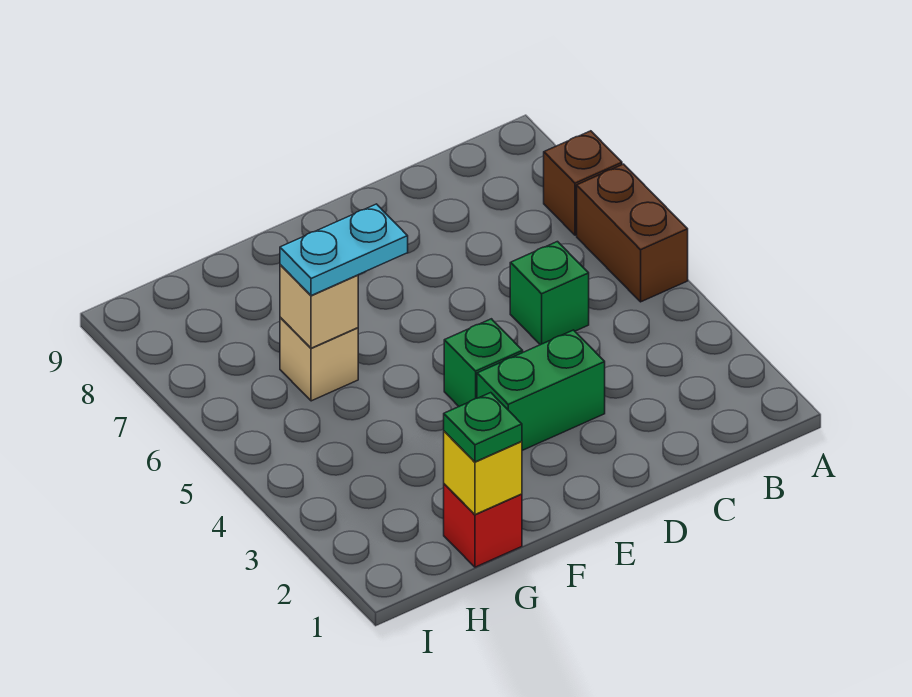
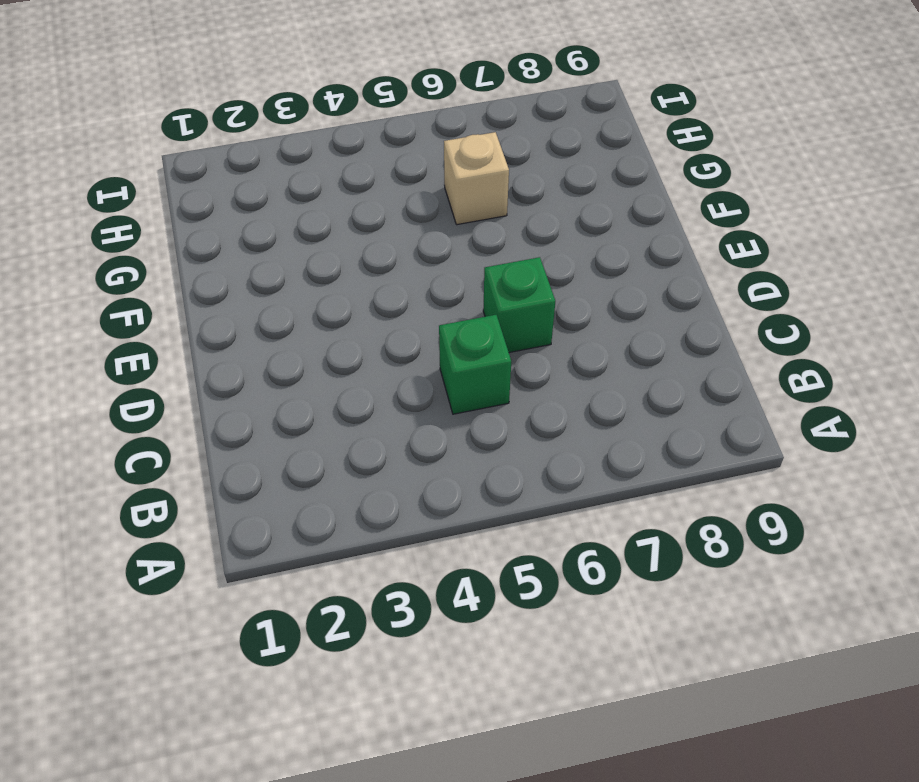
green brick D6 level 1 -> green brick E4 level 1
none -> brown brick A5:A6 level 1
none -> brown brick A7 level 1

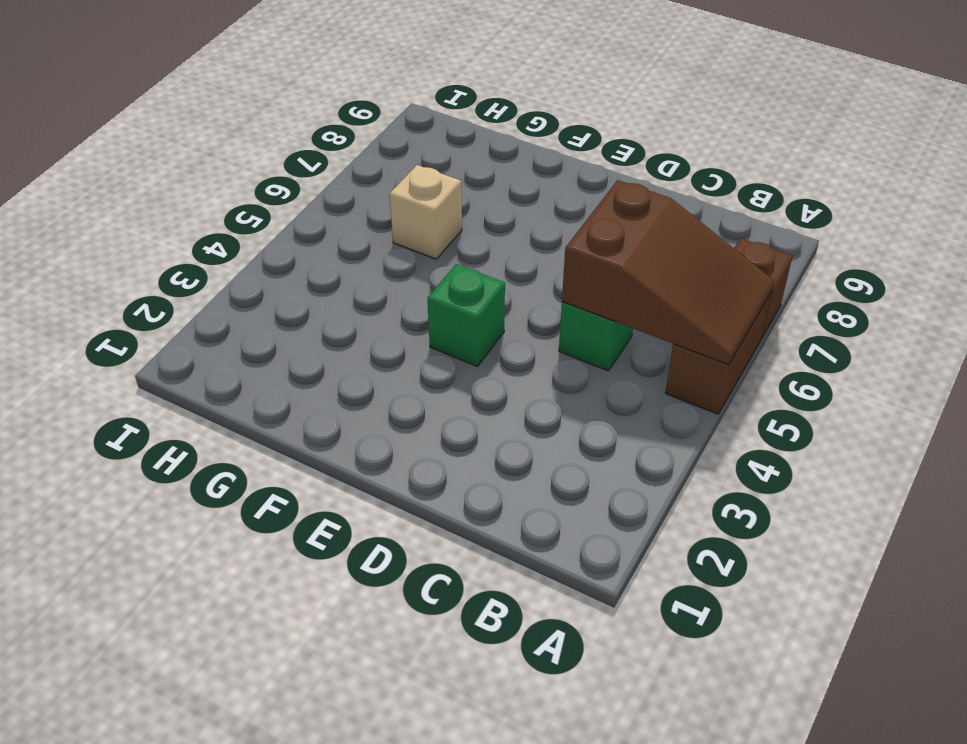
brown slope A5:C6 level 2 top C -> none
none -> green brick D3:E3 level 1
none -> red brick G1 level 1

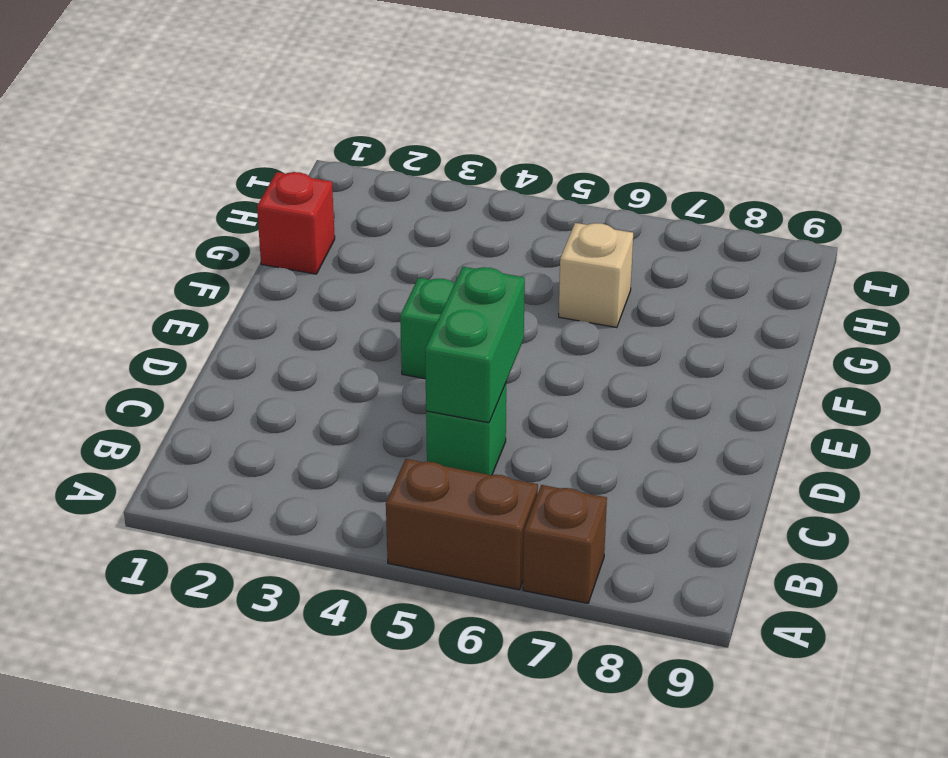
green brick C5:D5 level 2 -> green brick D3:E3 level 1
none -> yellow brick G1 level 2
none -> tan brick G6 level 2

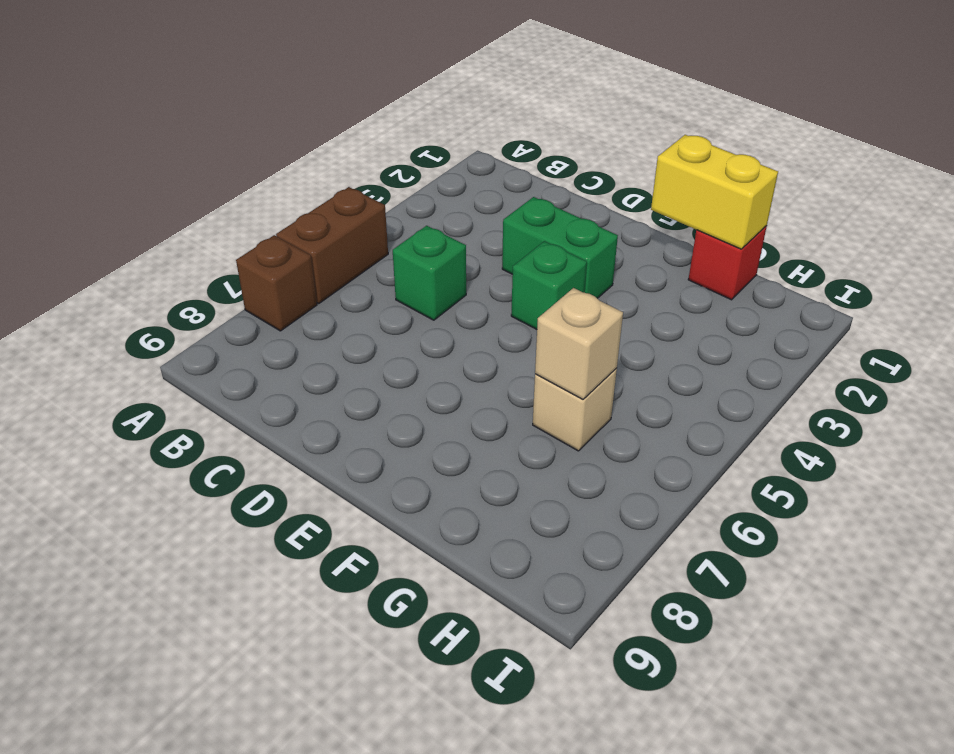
yellow brick F1:G1 level 2 -> yellow brick G1 level 2
none -> cyan plate F6:G6 level 3
none -> green plate G1 level 3

